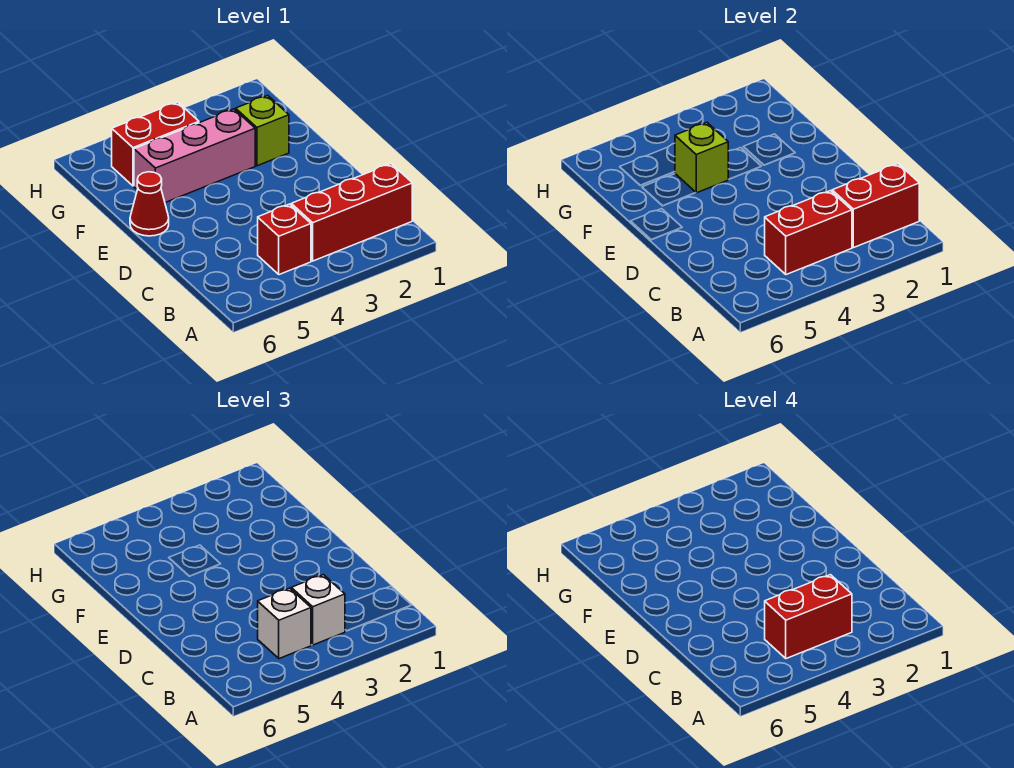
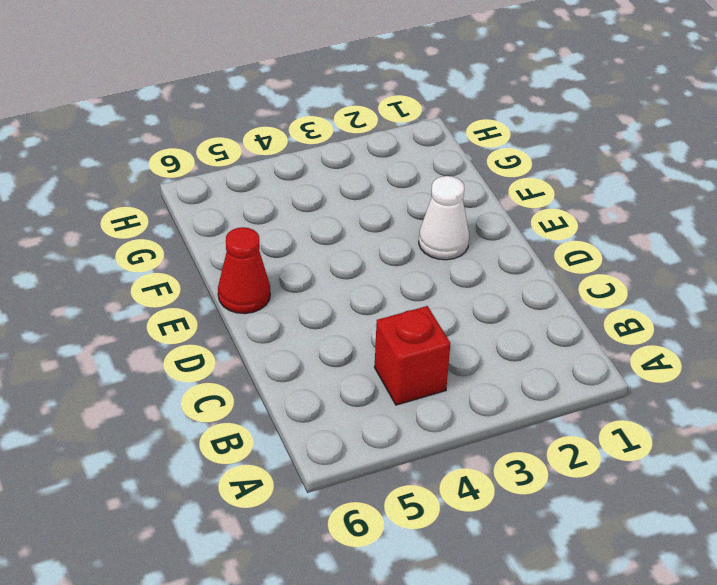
white cone E2 level 1 -> none
none -> red brick B1:B3 level 1
none -> lime brick F2 level 1
none -> pink brick F3:F5 level 1

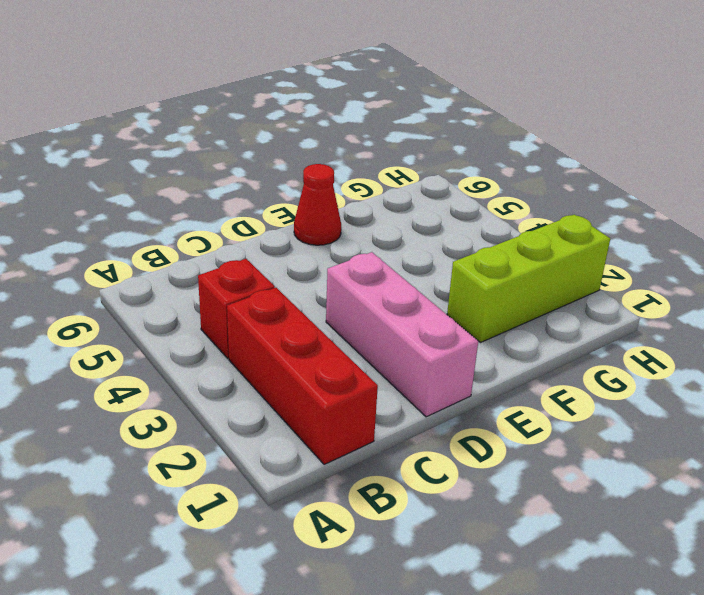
pink brick D1:D3 level 1 -> pink brick F3:F5 level 1
lime brick F2:H2 level 1 -> lime brick F2 level 1
none -> red brick G4:G5 level 1
none -> red brick B1:B2 level 2
none -> red brick B3:B4 level 2

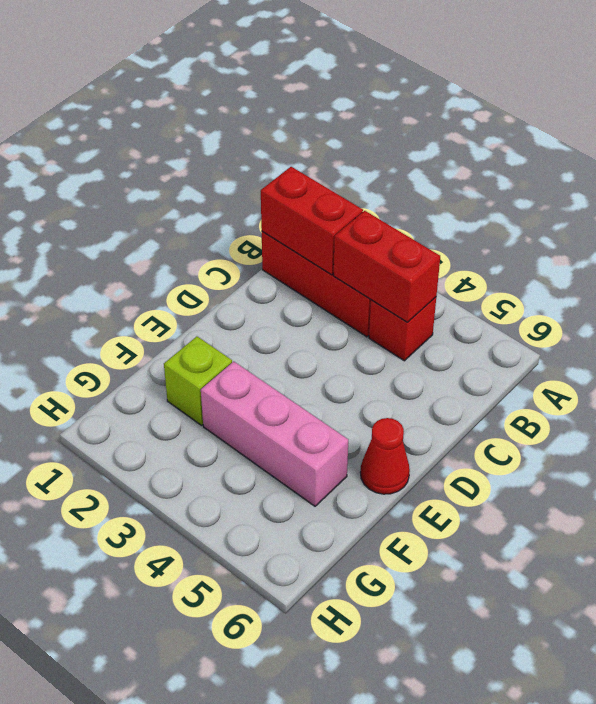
none -> red brick G4:G5 level 1
none -> lime brick F4 level 2
none -> white brick B3 level 3

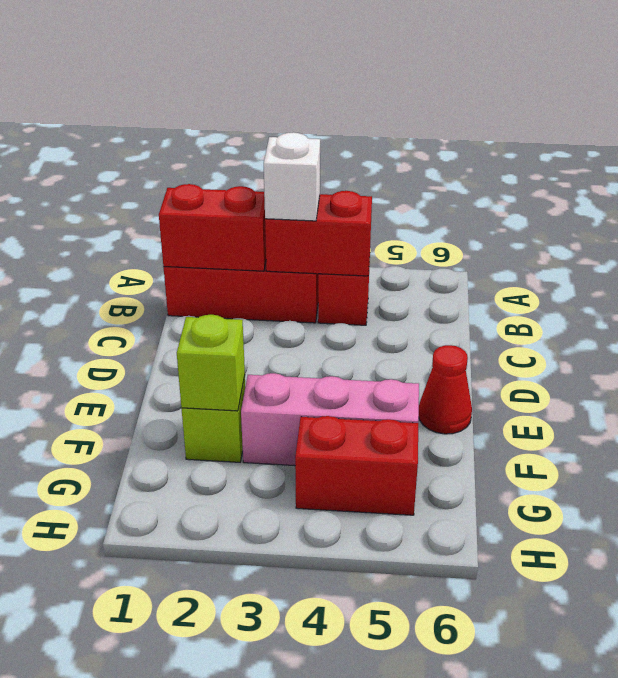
lime brick F2 level 2 -> lime brick F4 level 2
none -> white brick B4 level 3
none -> red brick B3:B4 level 4

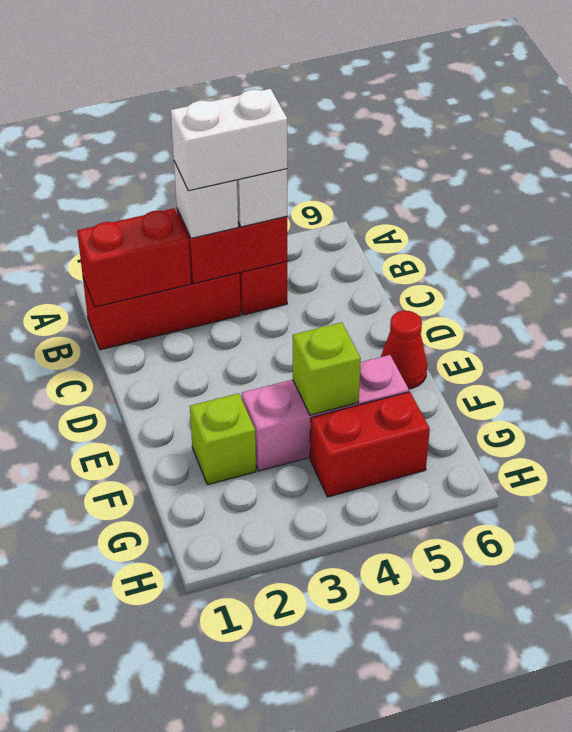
white brick B3:B4 level 4 -> red brick B3:B4 level 4

